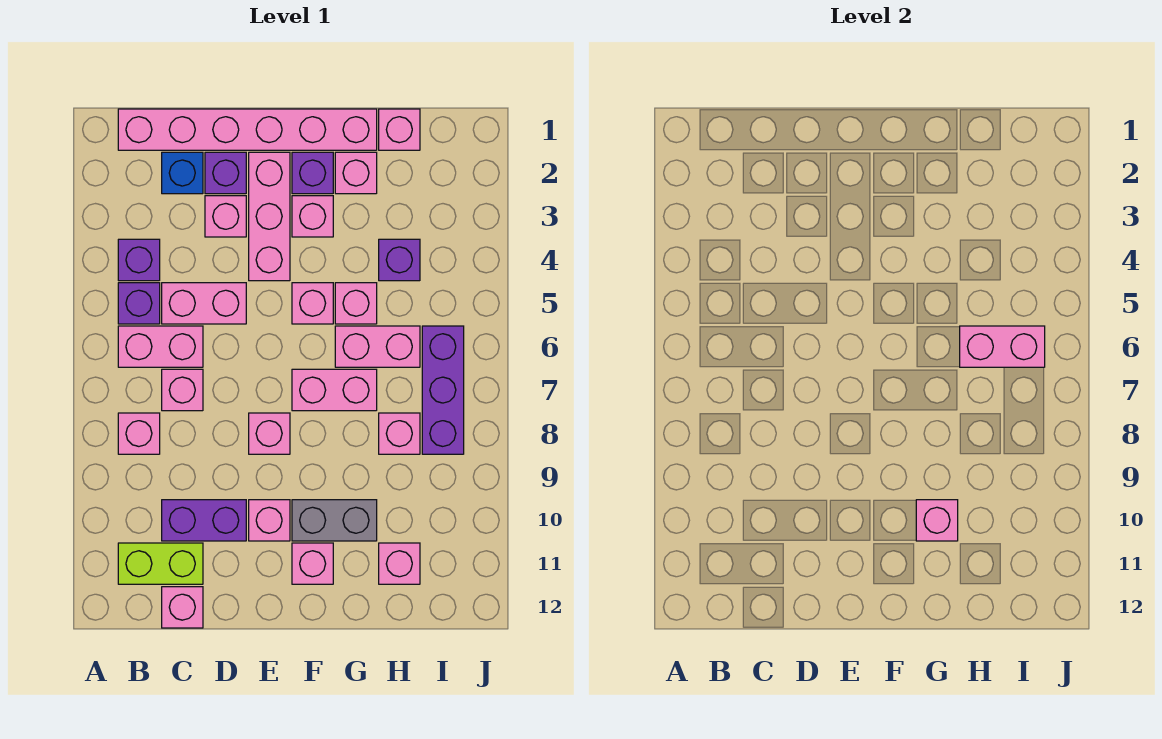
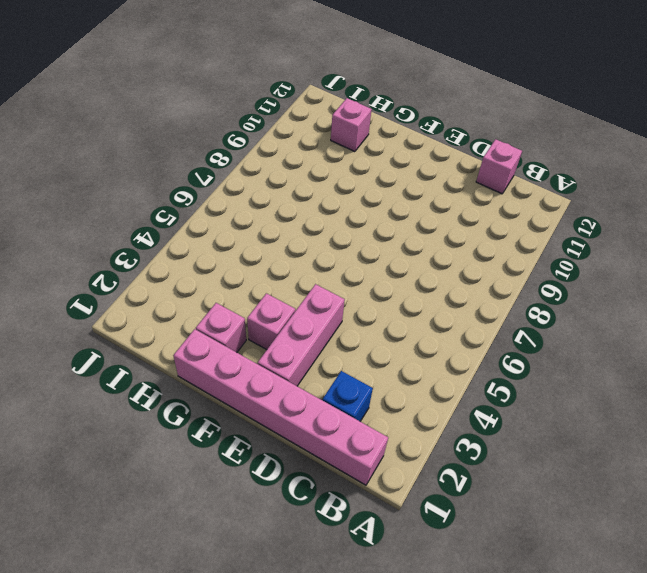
none -> purple brick B4 level 1
none -> purple brick B5 level 1
none -> pink brick B6:C6 level 1
none -> pink brick B8 level 1

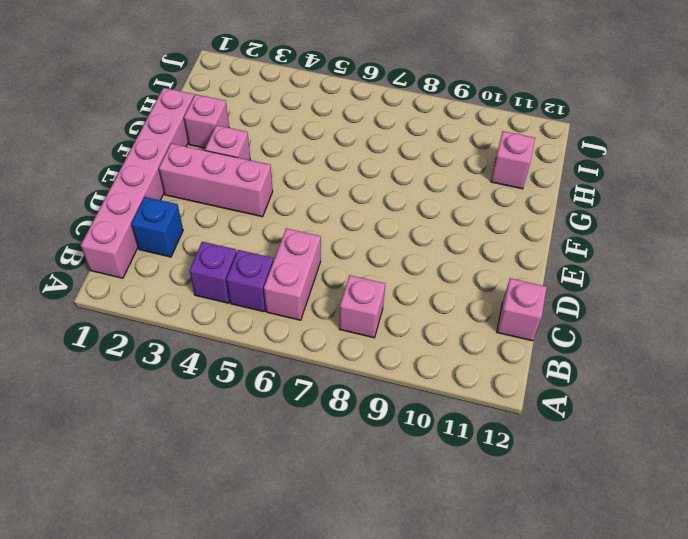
none -> lime brick B11:C11 level 1
none -> pink brick C5:D5 level 1
none -> pink brick C7 level 1
none -> purple brick C10:D10 level 1

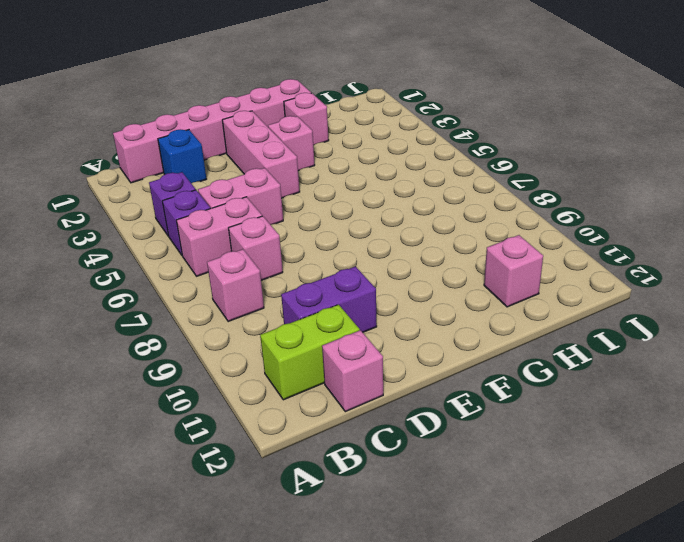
none -> purple brick D2 level 1
none -> pink brick D3 level 1
none -> pink brick E8 level 1
none -> pink brick E10 level 1

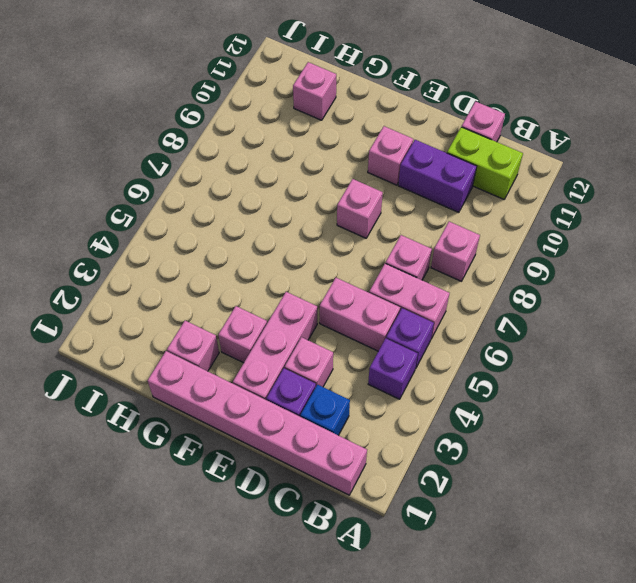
none -> purple brick F2 level 1
none -> pink brick F5 level 1
none -> pink brick F7:G7 level 1
none -> grey brick F10:G10 level 1

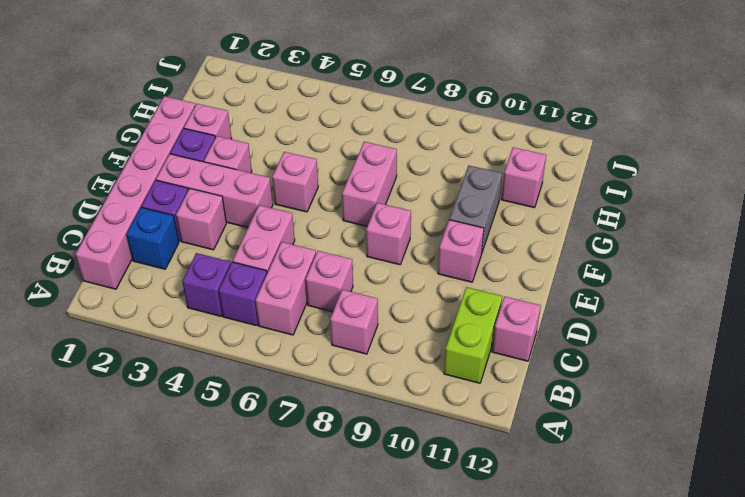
none -> purple brick C10:D10 level 1
none -> pink brick F11 level 1
none -> pink brick G5 level 1
none -> pink brick G6:H6 level 1

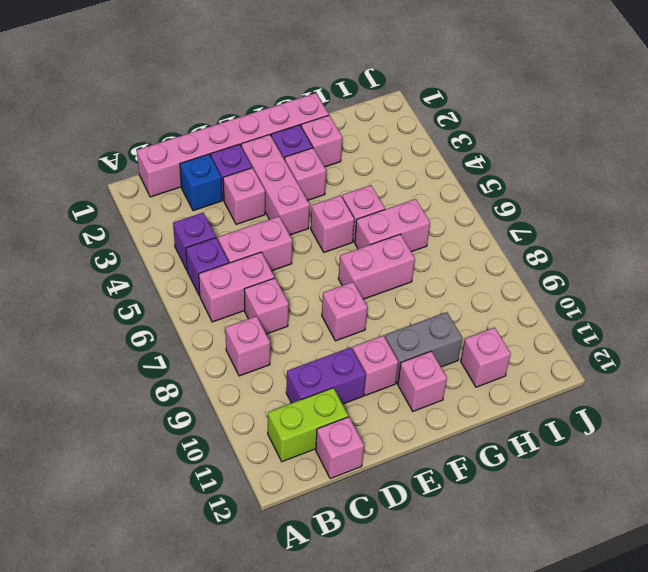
none -> pink brick H1 level 1
none -> purple brick H4 level 1
none -> pink brick H8 level 1
none -> purple brick I6:I8 level 1

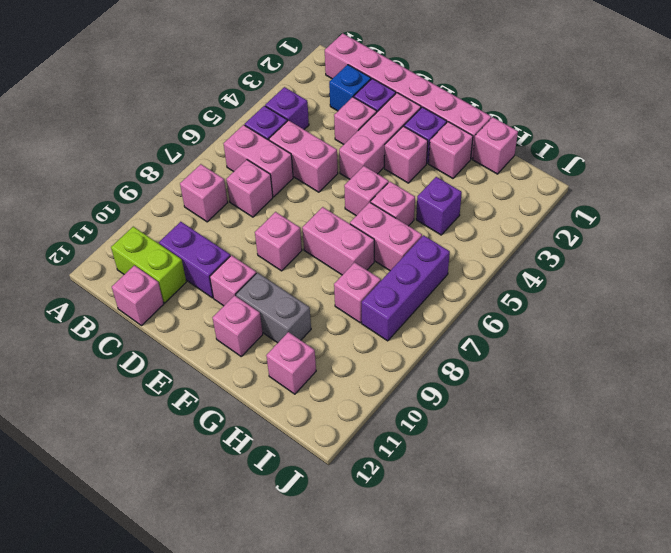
none -> pink brick G10 level 2
none -> pink brick H6:I6 level 2

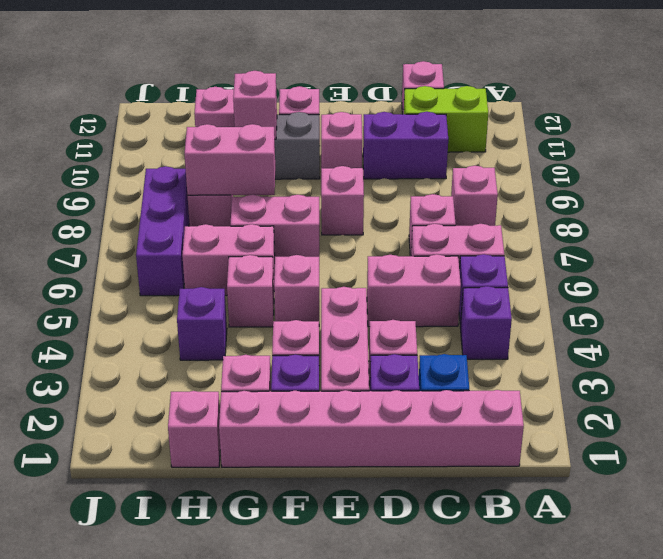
pink brick G8:H8 level 2 -> pink brick H6:I6 level 2

